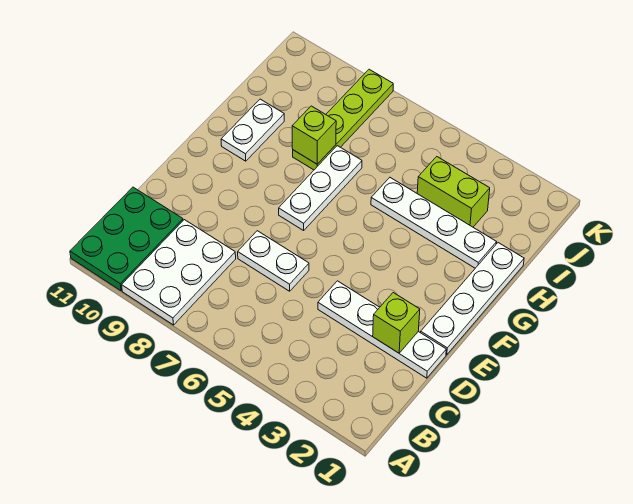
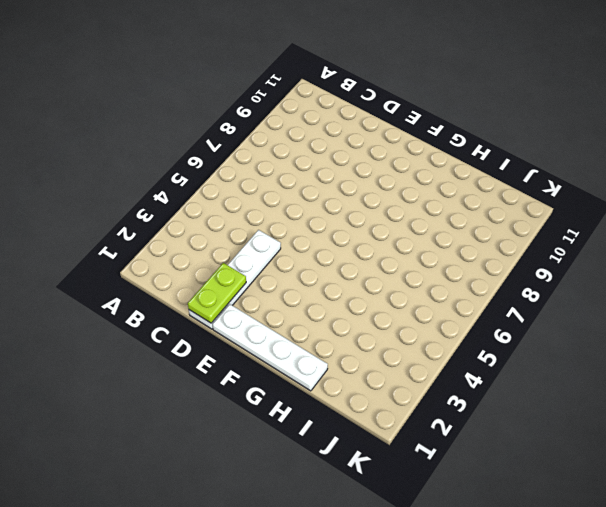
lime plate D1:D2 level 2 -> lime brick D2 level 2
none -> white plate A8:C9 level 1
none -> green plate A10:C11 level 1
none -> white plate D6:D7 level 1

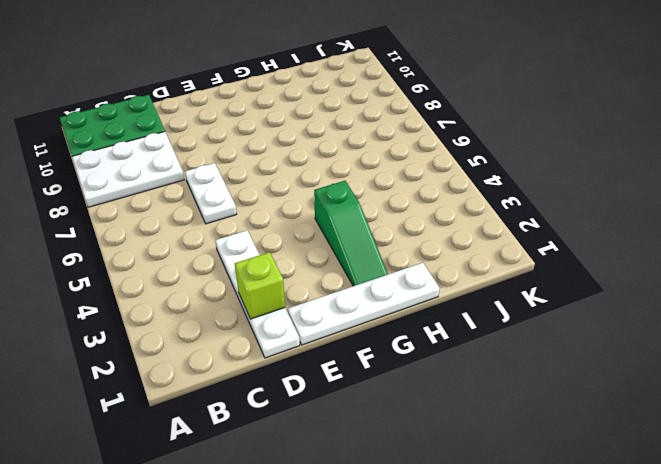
green slope G2:G4 level 1 top 4 -> none
none -> white plate F7:H7 level 1
none -> white plate G10:H10 level 1
none -> white plate H2:H5 level 1

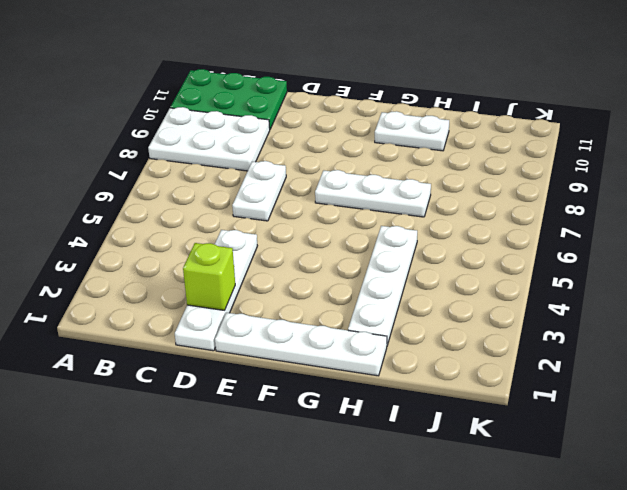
none -> lime plate H8:K8 level 1
none -> lime brick I3:I4 level 1
none -> lime brick H8 level 2

